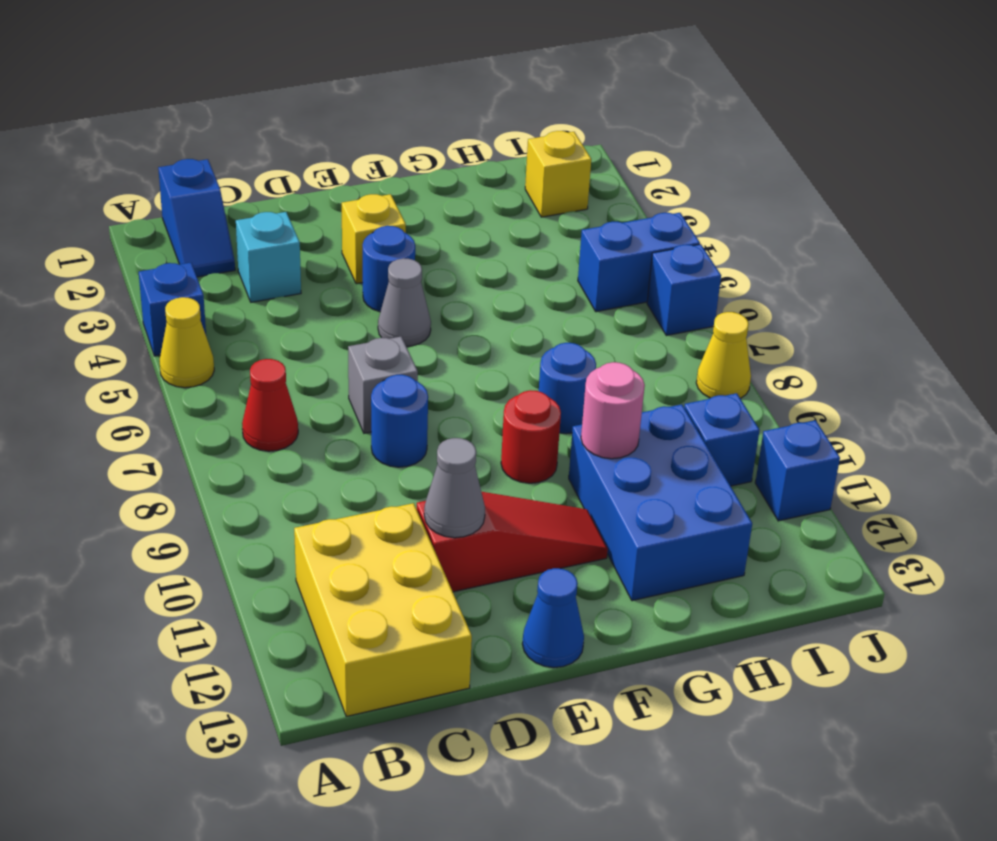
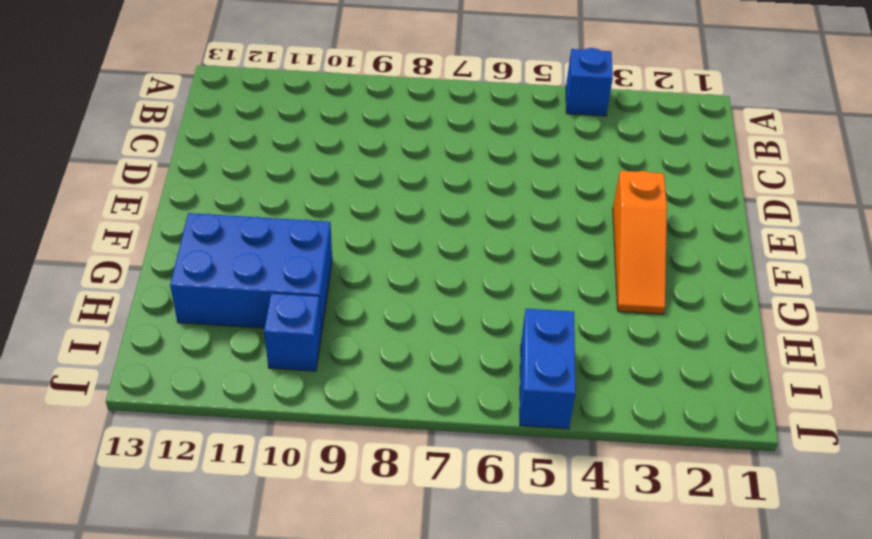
orange slope E3:G3 level 1 top E -> yellow brick E3 level 1
none -> yellow cone A5 level 1
none -> blue slope B1:B2 level 1 top 1
none -> red cone B7 level 1

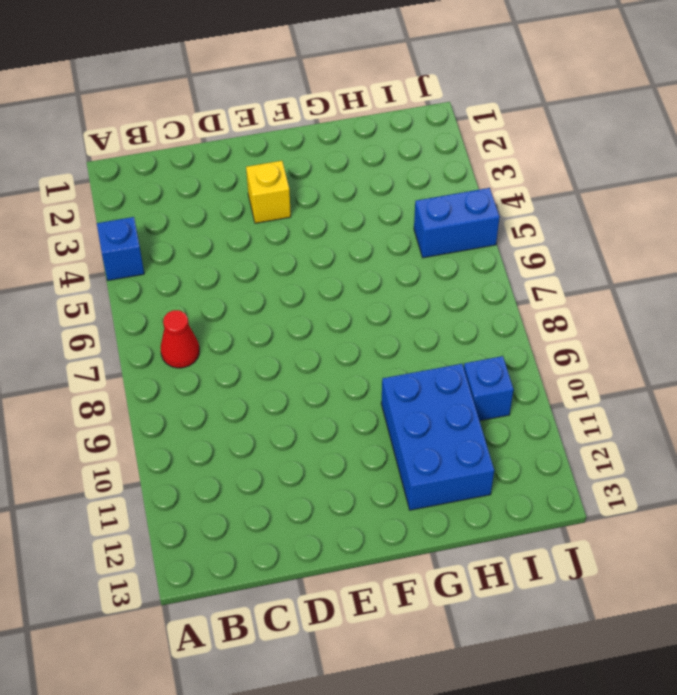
none -> yellow cone A5 level 1
none -> blue slope B1:B2 level 1 top 1
none -> yellow brick B11:C13 level 1

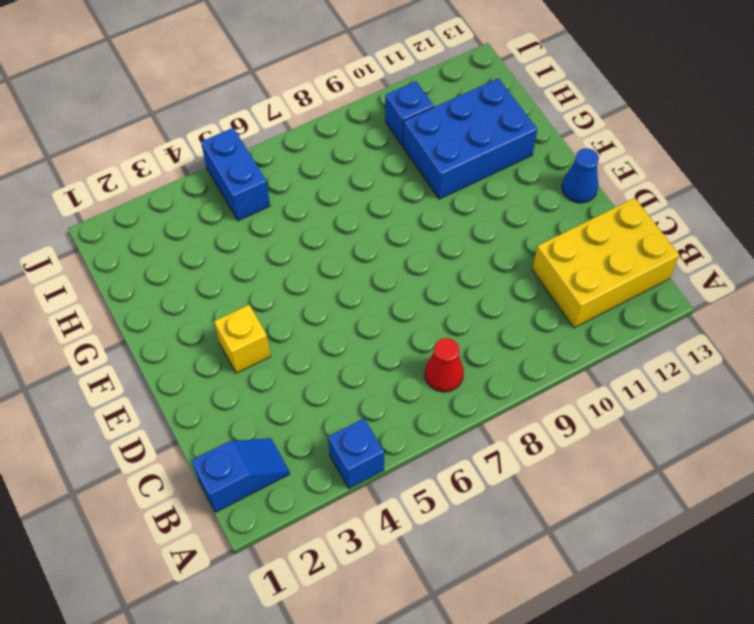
none -> yellow cone A5 level 1
none -> cyan brick C3 level 1
none -> grey brick D7 level 1

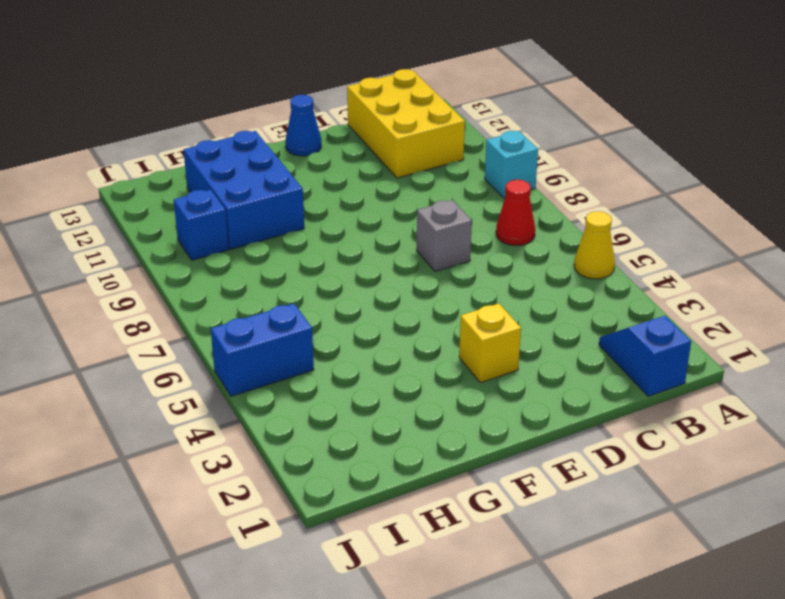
cyan brick A9 level 1 -> cyan brick C3 level 1
none -> blue brick A4 level 1
none -> blue round brick D8 level 1
none -> red slope D11:F11 level 1 top D

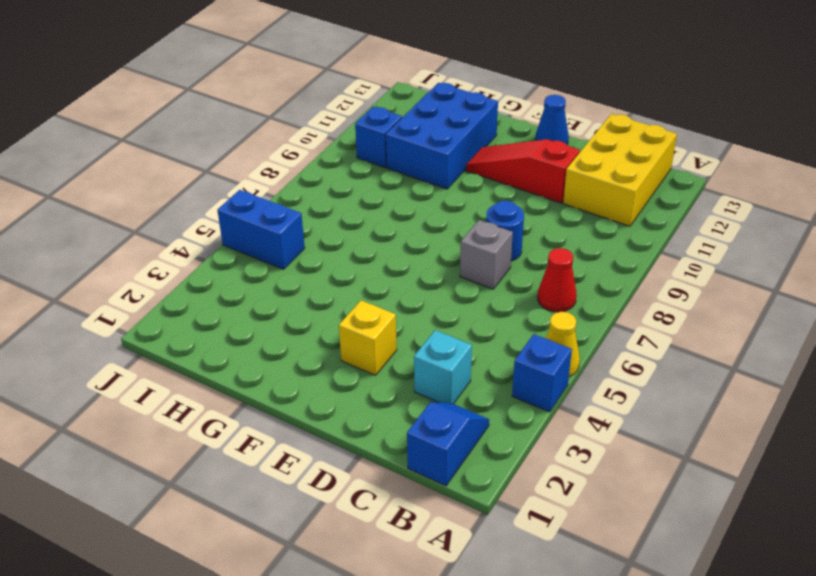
none -> blue round brick E4 level 1
none -> grey cone E5 level 1
none -> red round brick F9 level 1

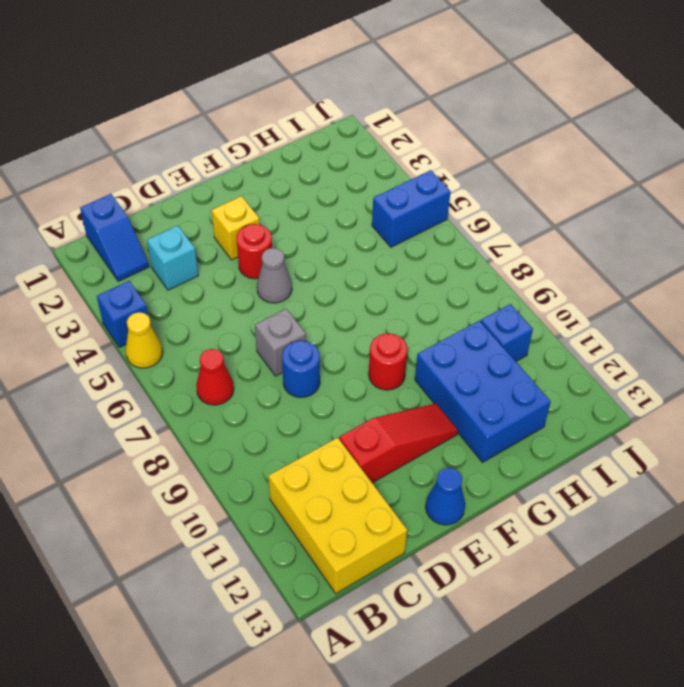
red round brick E4 level 1 -> blue round brick E4 level 1
none -> blue round brick G8 level 1
none -> yellow brick I2 level 1
none -> blue brick J6 level 1

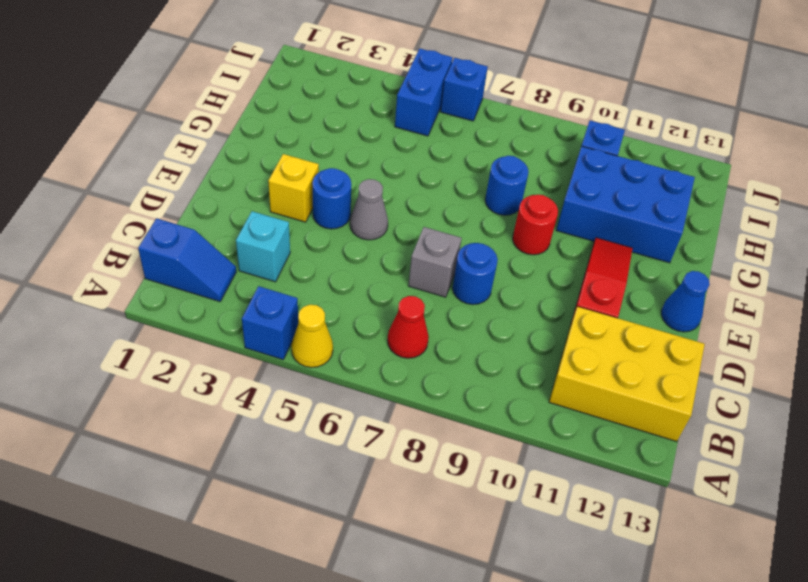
none -> yellow brick I2 level 1
none -> yellow cone J8 level 1
none -> blue brick J11 level 1

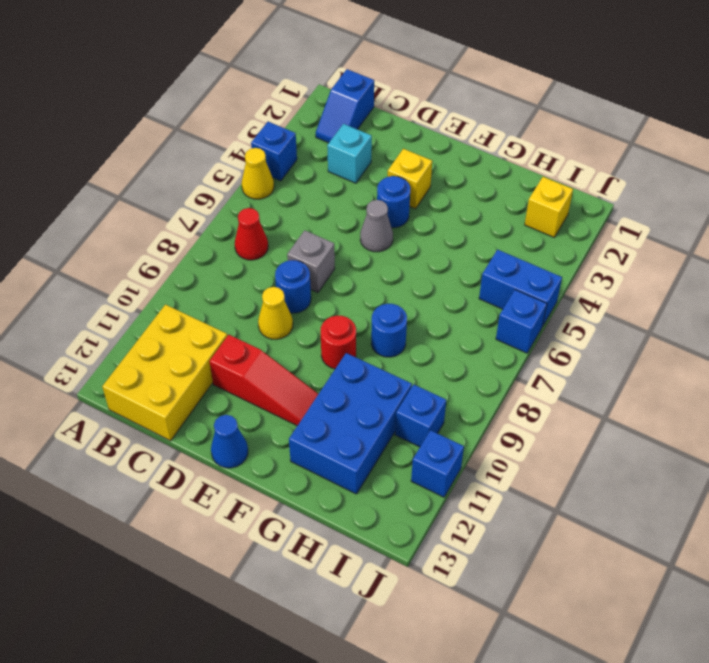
yellow cone D9 level 1 -> yellow cone J8 level 1
none -> grey cone D11 level 2
none -> pink round brick G10 level 2

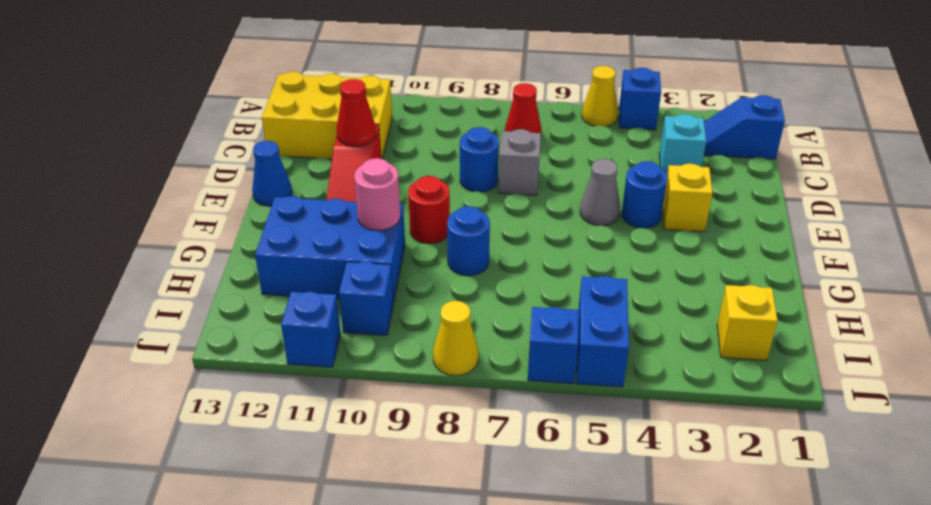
red cone D11 level 2 -> grey cone D11 level 2

